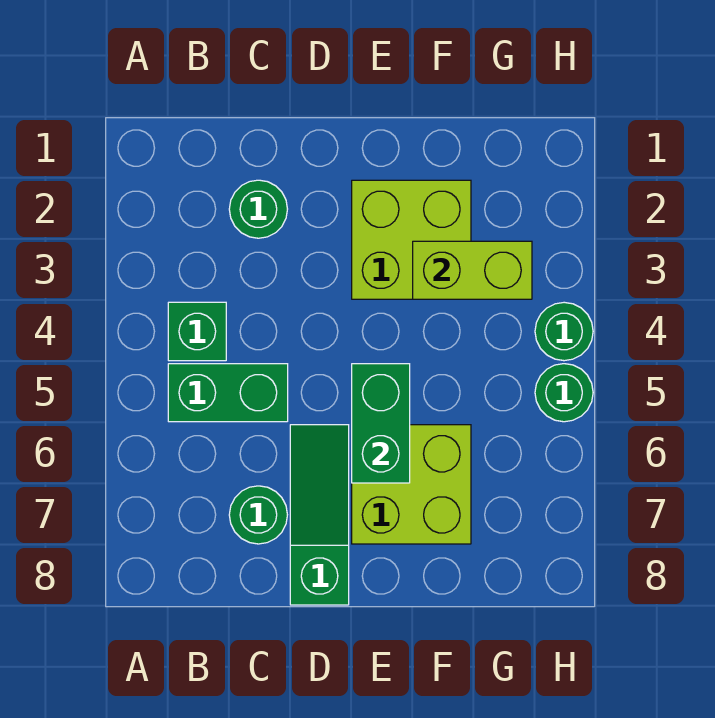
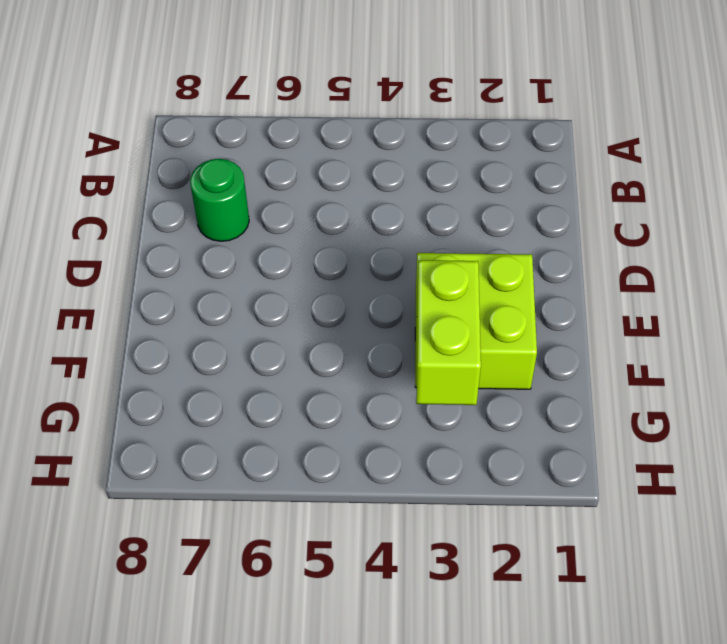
none -> green brick B4 level 1
none -> green brick B5:C5 level 1

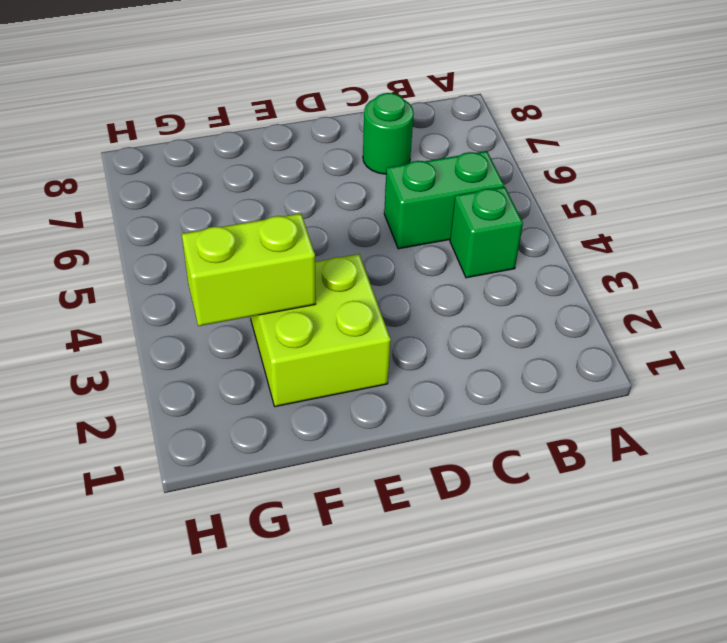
none -> green round brick C2 level 1
none -> green slope D6:D8 level 1 top 8

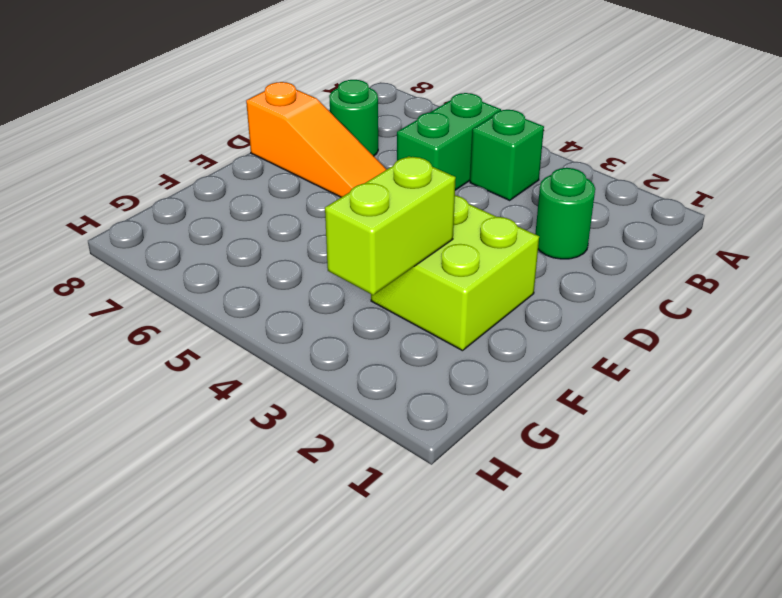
orange slope D6:D8 level 1 top 8 -> green slope D6:D8 level 1 top 8
none -> lime brick E6:F7 level 1
none -> green round brick H4 level 1

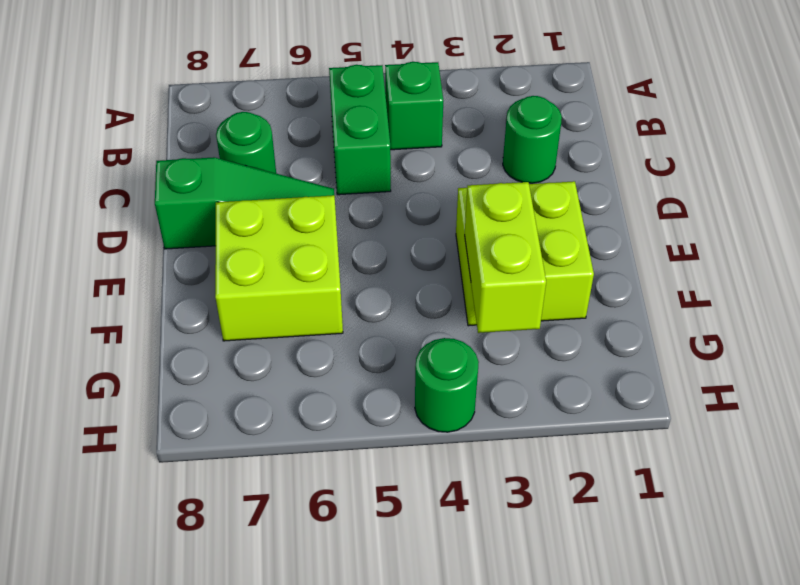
none -> green round brick H5 level 1
none -> green brick E5:E6 level 2

